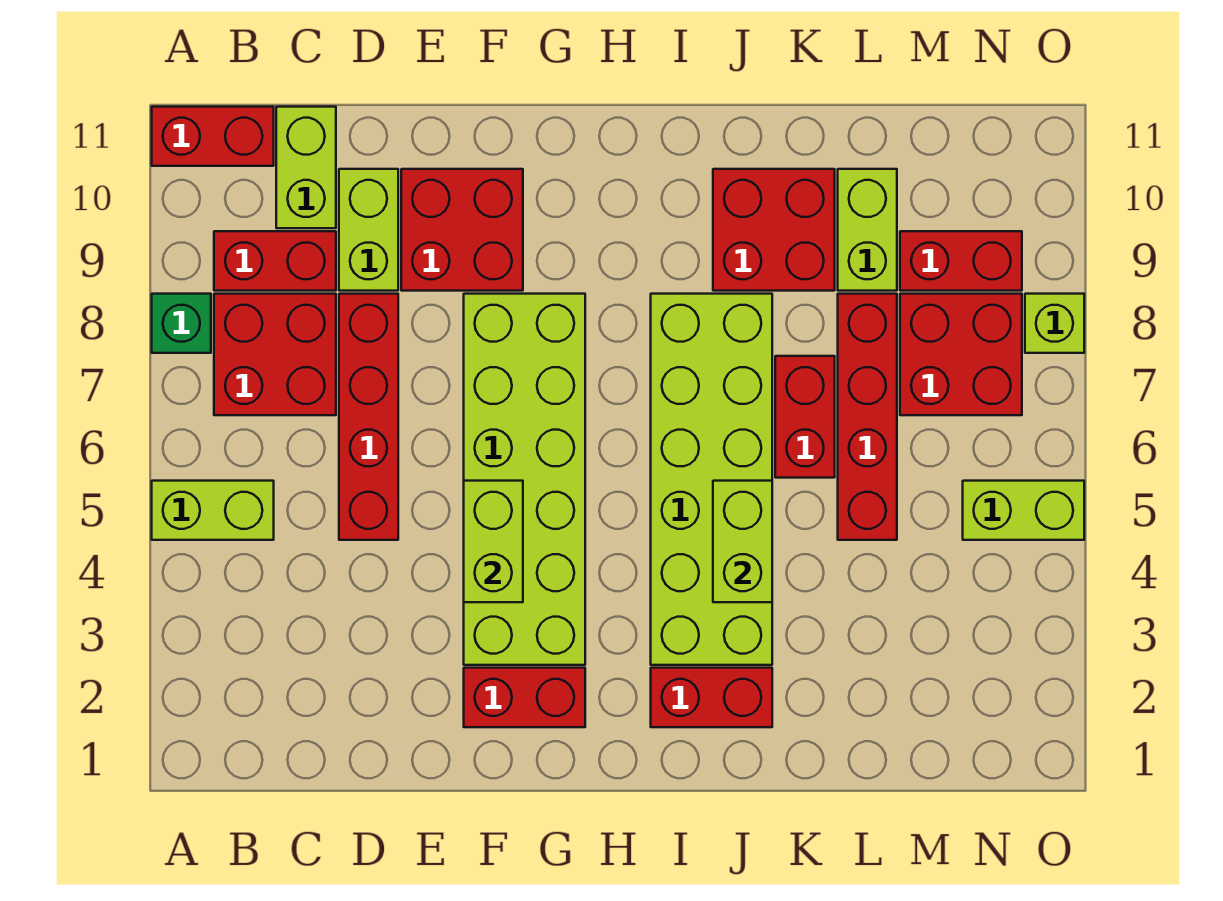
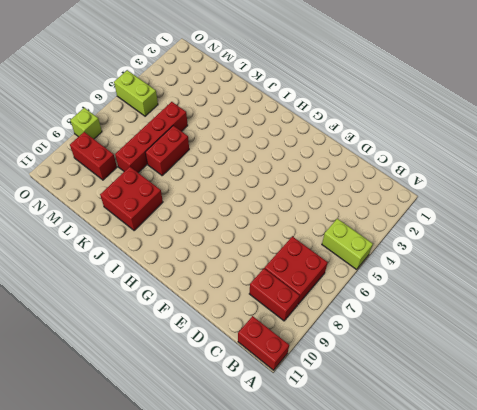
none -> green brick A8 level 1
none -> lime brick C10:C11 level 1
none -> red brick D5:D8 level 1

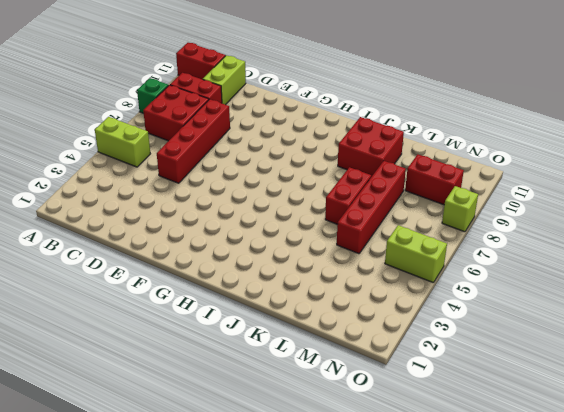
none -> lime brick D9:D10 level 1
none -> red brick E9:F10 level 1
none -> red brick F2:G2 level 1

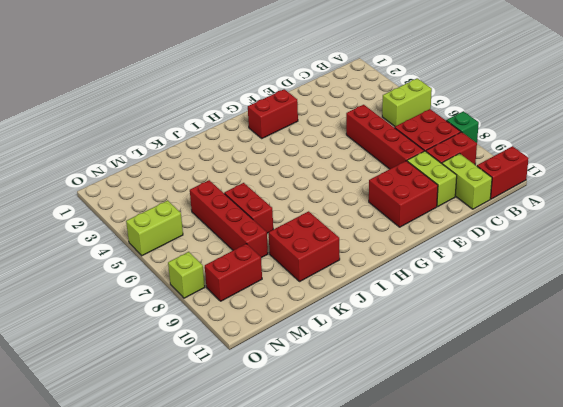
none -> lime brick F3:G8 level 1
none -> red brick I2:J2 level 1
none -> lime brick I3:J8 level 1

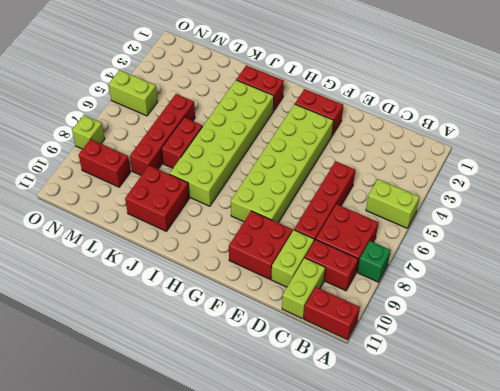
none -> lime brick L9:L10 level 1
none -> red brick M7:N8 level 1
none -> lime brick F4:F5 level 2

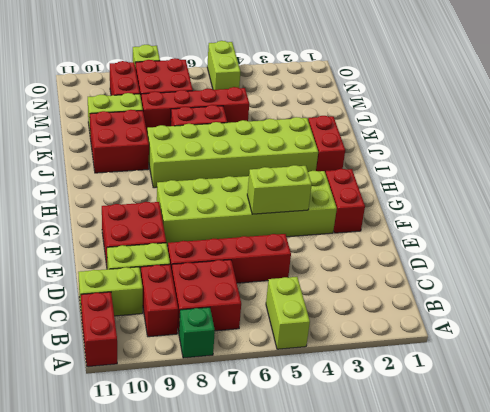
none -> lime brick J4:J5 level 2

